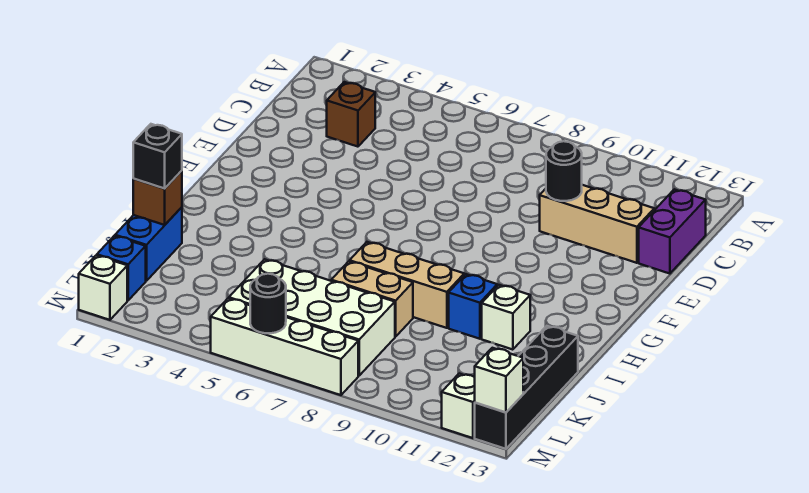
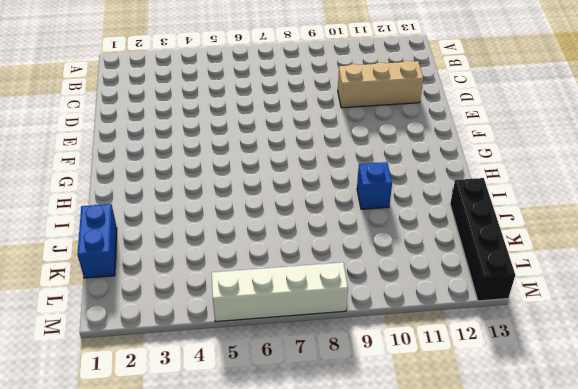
none -> brown brick C3 level 1
none -> purple brick C13:D13 level 1
none -> tan brick I7:I9 level 1

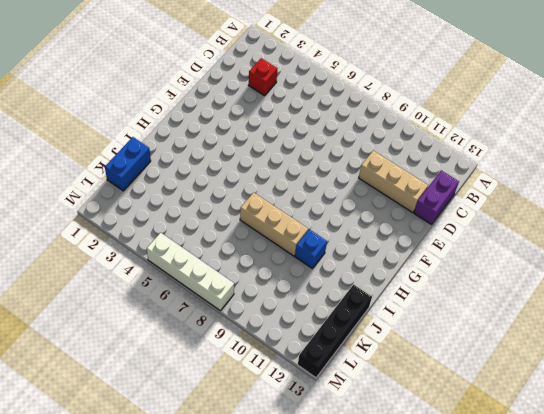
red brick C3 level 1 -> brown brick C3 level 1
none -> white brick I11 level 1
none -> tan brick J7:J8 level 1
none -> white brick K5:L8 level 1

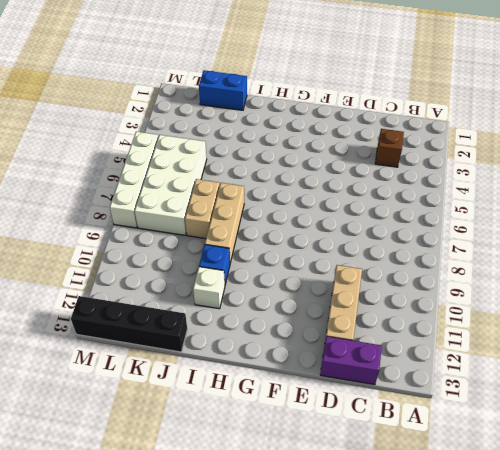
none -> blue brick L1 level 1
none -> white brick M1 level 1
none -> white brick M12 level 1

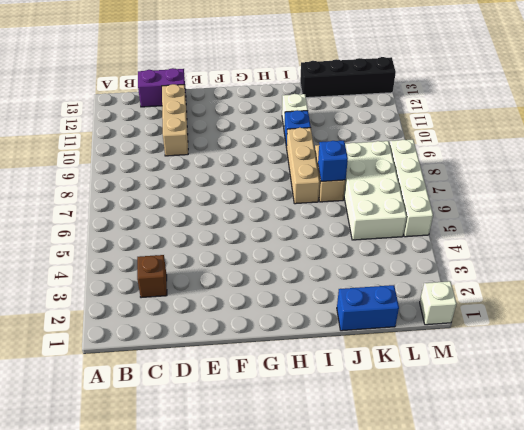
blue brick J7 level 2 -> blue brick L1 level 1
none -> white brick M12 level 1
none -> black round brick D10 level 2
none -> brown brick J1 level 2

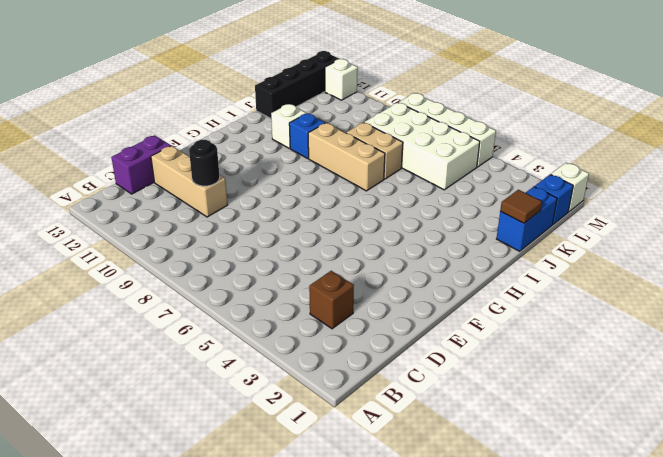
brown tile J1 level 2 -> brown brick J1 level 2
none -> black round brick M6 level 2
none -> white brick M13 level 2
none -> black brick J1 level 3

